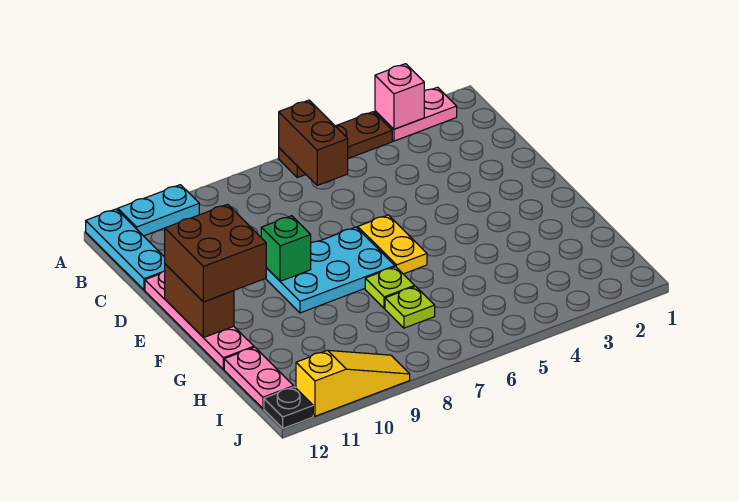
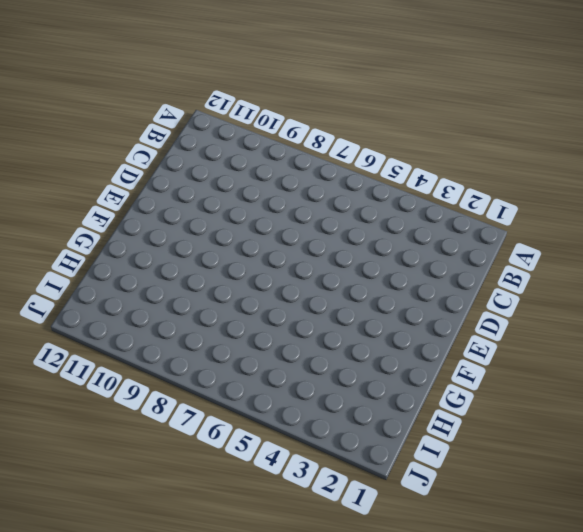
none -> pink plate A2:A3 level 1
none -> brown plate A4:A6 level 1
none -> cyan plate A10:A11 level 1

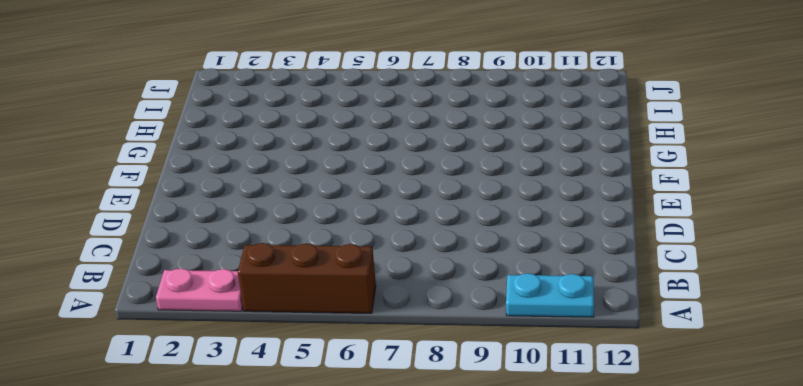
brown brick A4:A6 level 1 -> brown plate A4:A6 level 1
none -> cyan plate A12:C12 level 1
none -> pink plate D12:G12 level 1
none -> yellow plate E6:F6 level 1

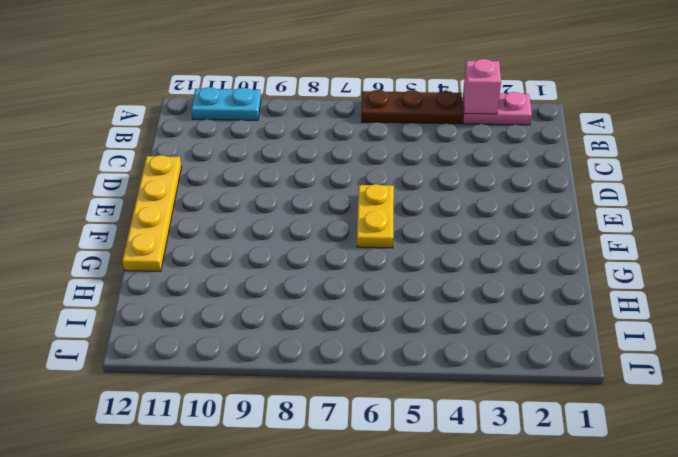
yellow plate D12:G12 level 1 -> pink plate D12:G12 level 1
none -> cyan plate A12:C12 level 1
none -> cyan plate E7:F9 level 1
none -> lime plate G7 level 1

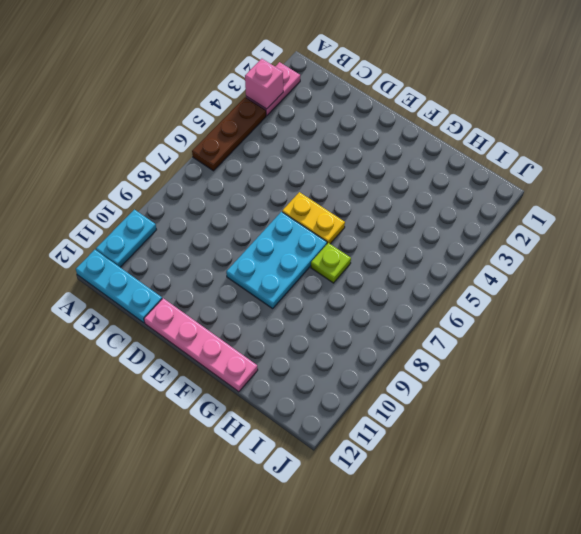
none -> lime plate H7 level 1
none -> pink plate H12:I12 level 1
none -> yellow slope J9:J11 level 1 top 11

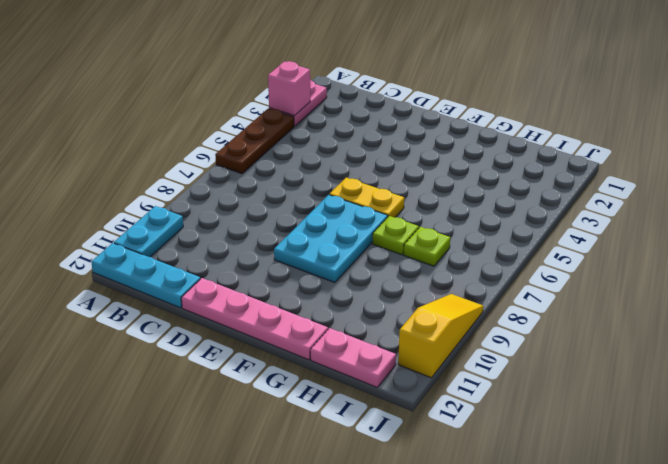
none -> black plate J12 level 1
none -> brown brick A6:B6 level 2
none -> green brick E9 level 2

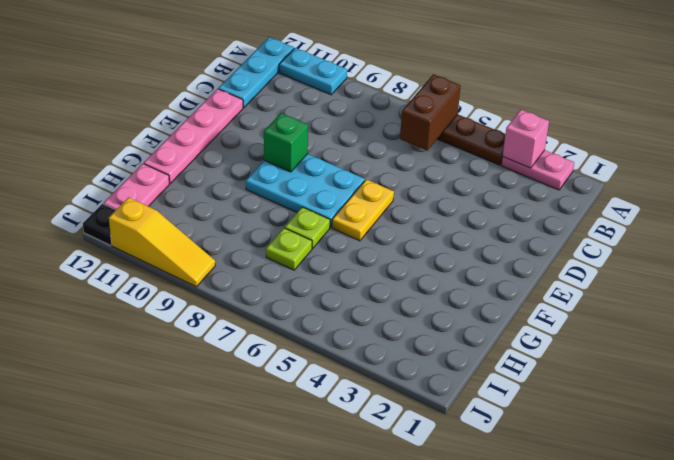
none -> brown brick E12:F12 level 2
none -> brown brick E11:F12 level 3

